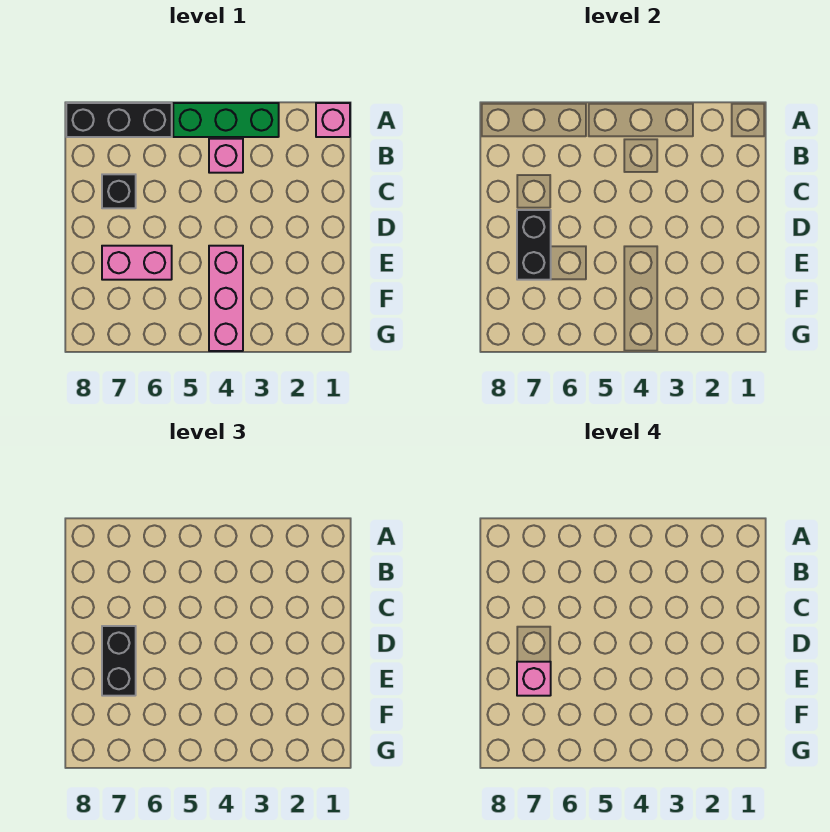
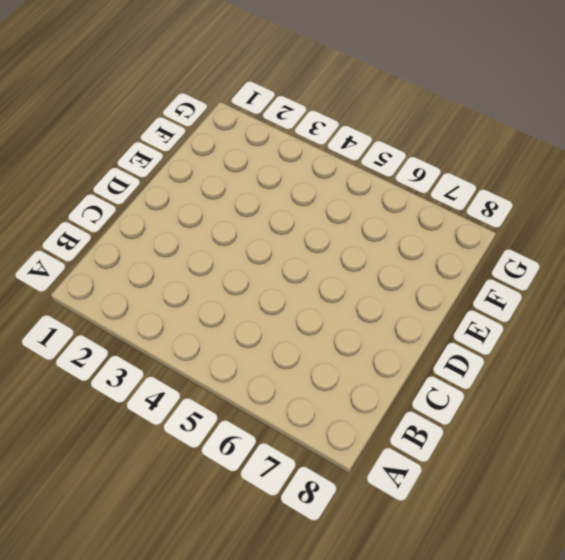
none -> pink brick A1 level 1
none -> green brick A3:A5 level 1

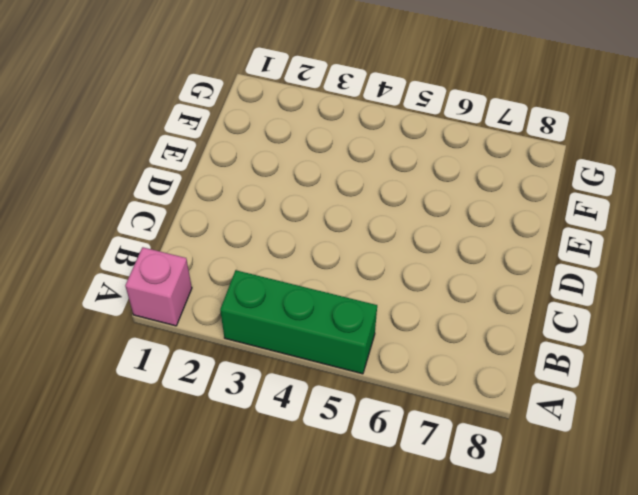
none -> black brick A6:A8 level 1
none -> pink brick B4 level 1

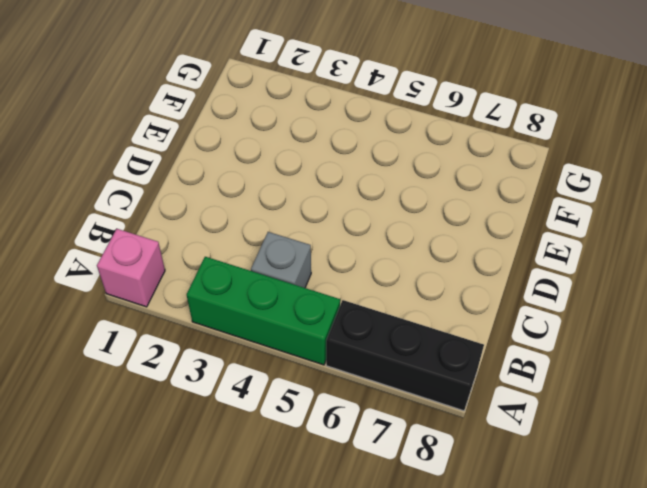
grey brick B4 level 1 -> pink brick B4 level 1
none -> black brick C7 level 1
none -> pink brick E4:G4 level 1

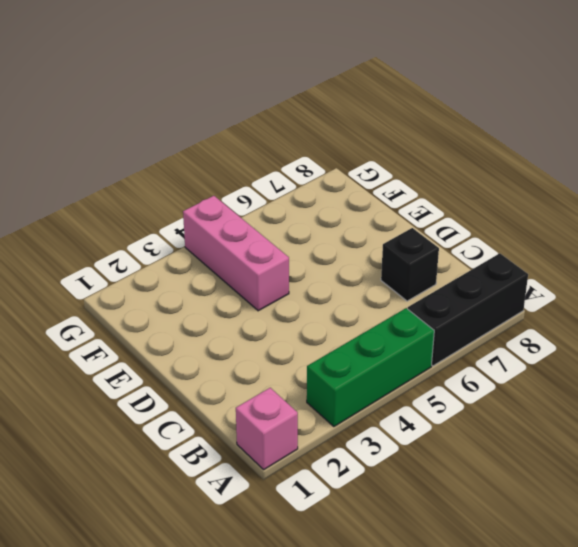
none -> pink brick B4 level 1
none -> pink brick E6:E7 level 1

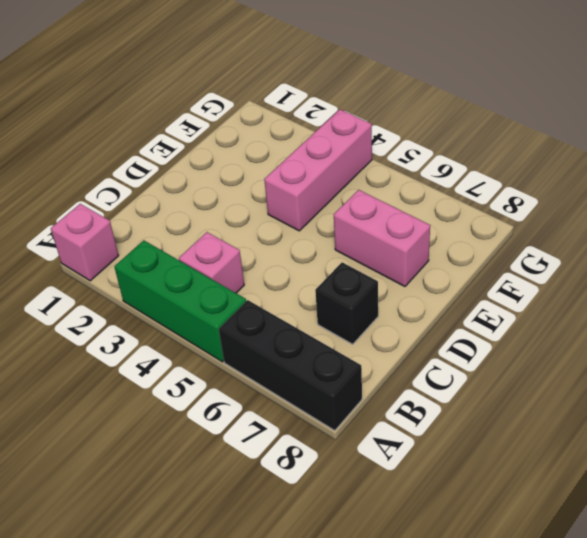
none -> black brick D7:E7 level 2
none -> black brick D7:E7 level 3

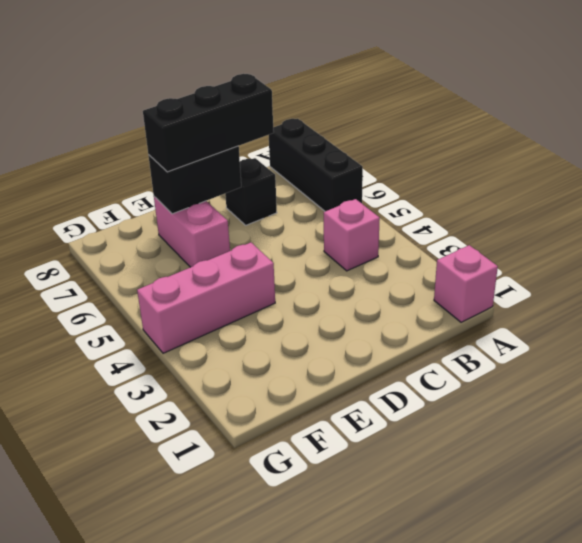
black brick C7:E7 level 3 -> black brick D7:E7 level 3
none -> green brick A3:A5 level 1
none -> pink brick E7 level 4

